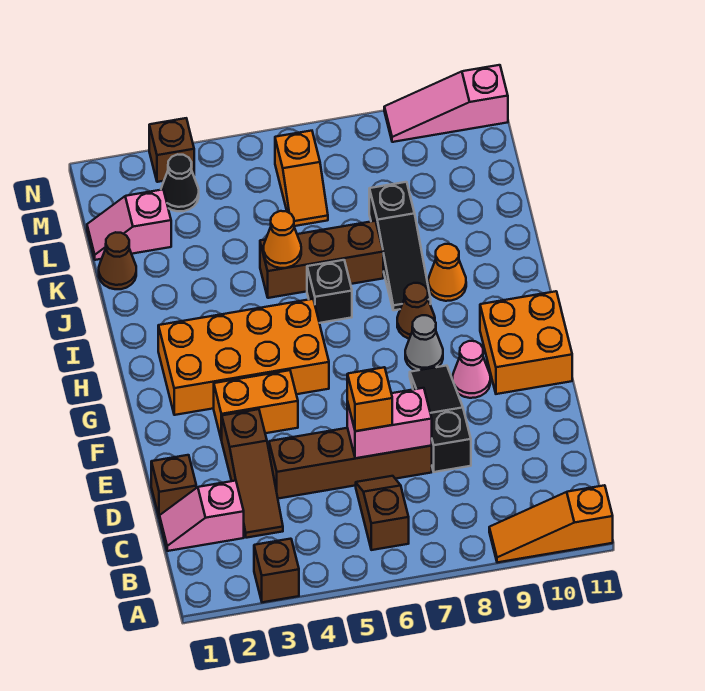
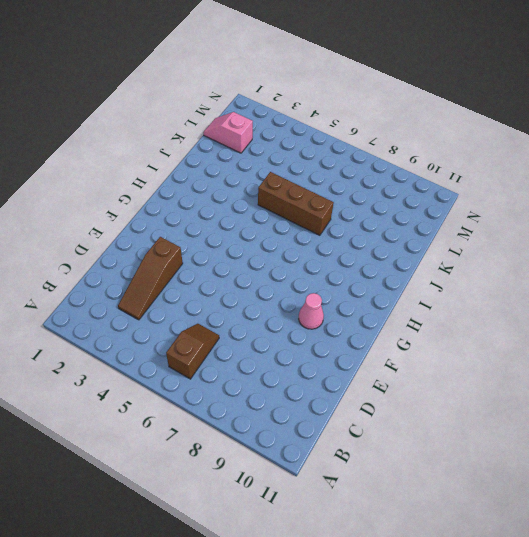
none -> brown brick A3 level 1
none -> orange slope A9:A11 level 1 top 11
none -> pink slope C1:C2 level 1 top 2

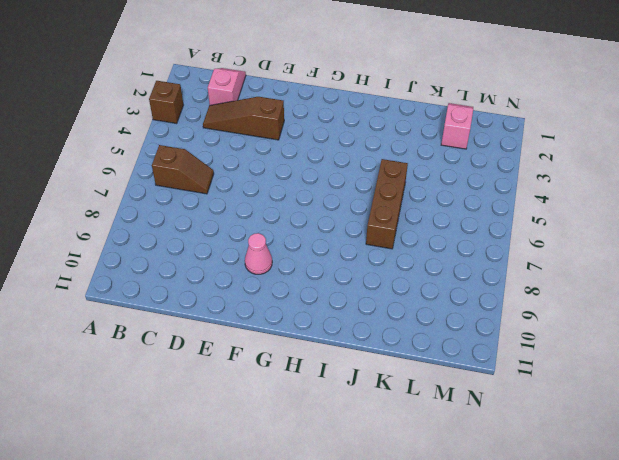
none -> orange slope A9:A11 level 1 top 11
none -> brown brick D1 level 1
none -> brown brick D4:D7 level 1

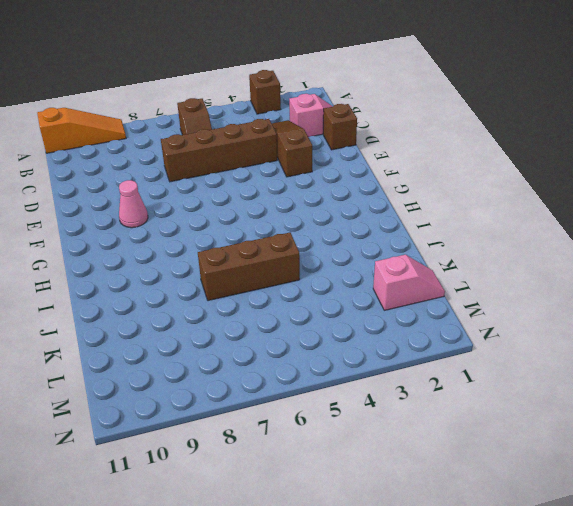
none -> black slope D8:F8 level 1 top D
none -> orange brick F3:F4 level 1
none -> orange brick F10:G11 level 1

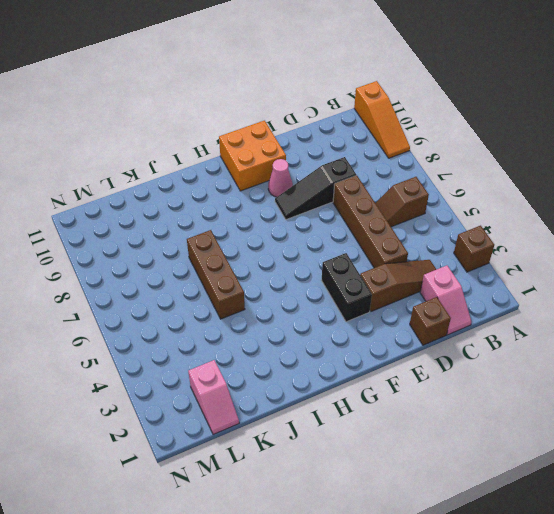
black brick F3:F4 level 1 -> orange brick F3:F4 level 1
none -> orange brick G2:H5 level 1
none -> grey cone G8 level 1
none -> brown cone H8 level 1

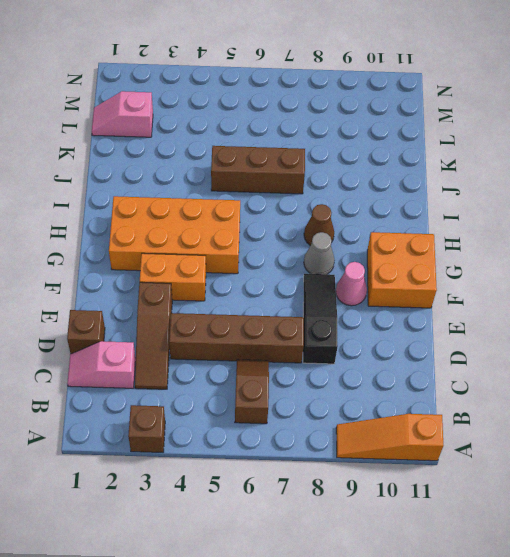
none -> black brick I6 level 1
none -> black slope I8:K8 level 1 top K
none -> orange cone I9 level 1

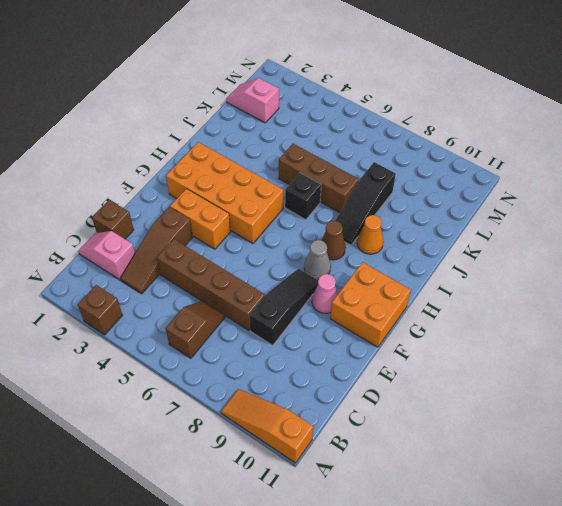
none -> brown cone K1 level 1
none -> orange slope L6:M6 level 1 top M
none -> black cone M3 level 1

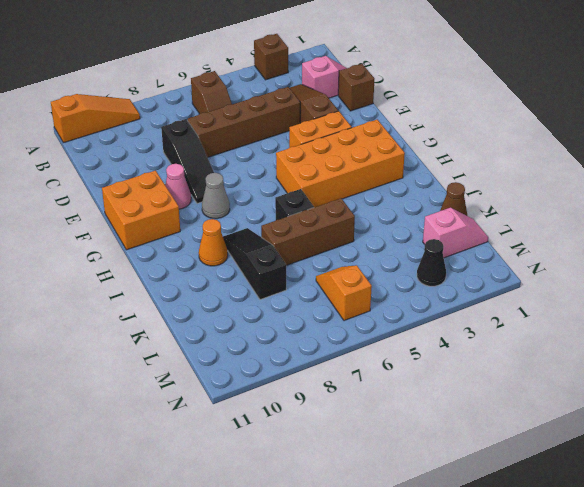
none -> brown cone H8 level 1
none -> brown brick N3 level 1
none -> pink slope N9:N11 level 1 top 11

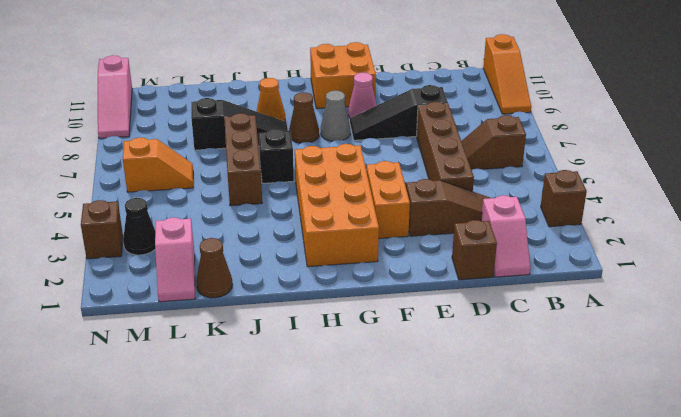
none -> pink brick D6:D7 level 2
none -> orange cone J5 level 2
none -> orange brick D6 level 3

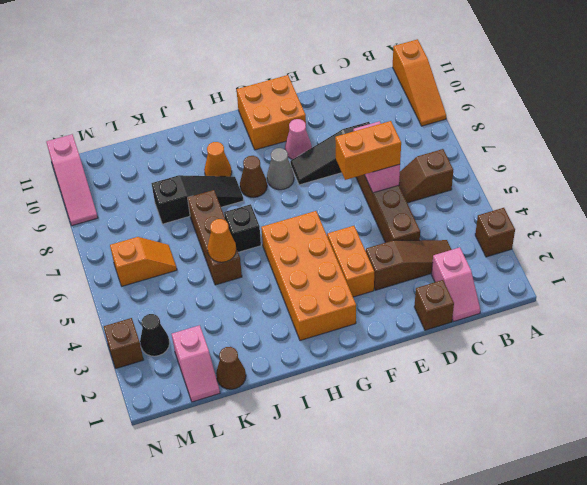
orange brick D6:E6 level 3 -> orange brick D6 level 3

